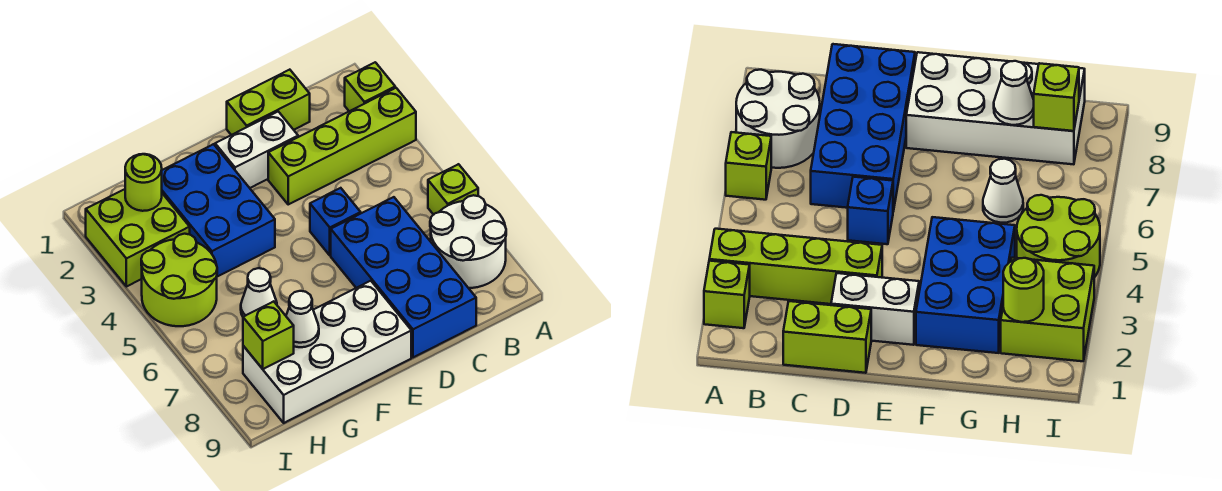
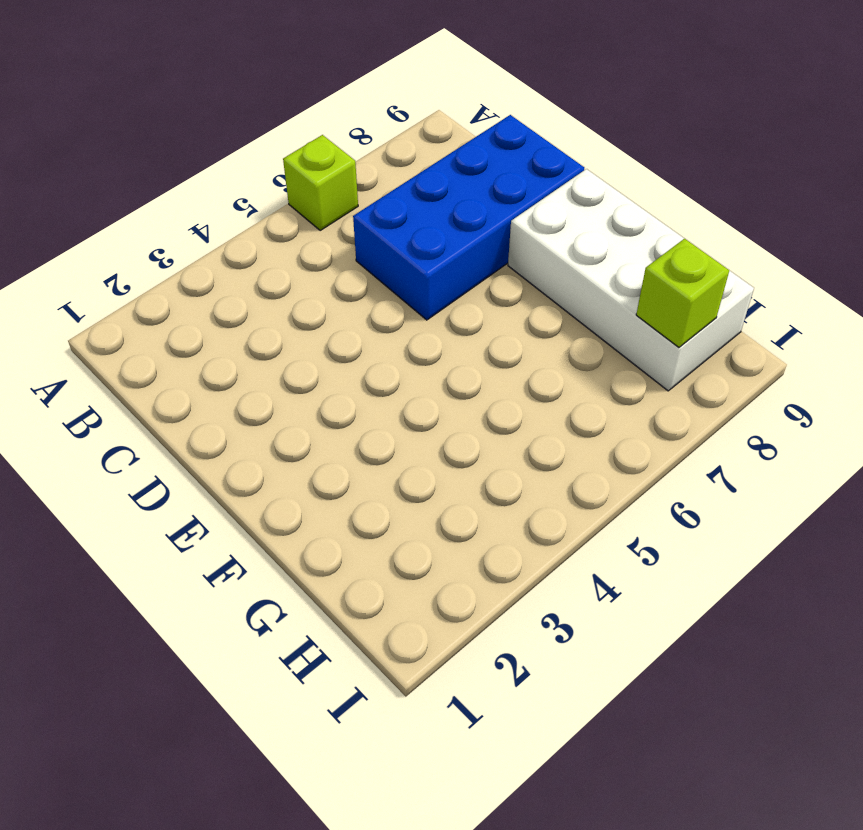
none -> lime brick A2 level 1
none -> lime brick A3:D3 level 1
none -> white round brick A7:B8 level 1

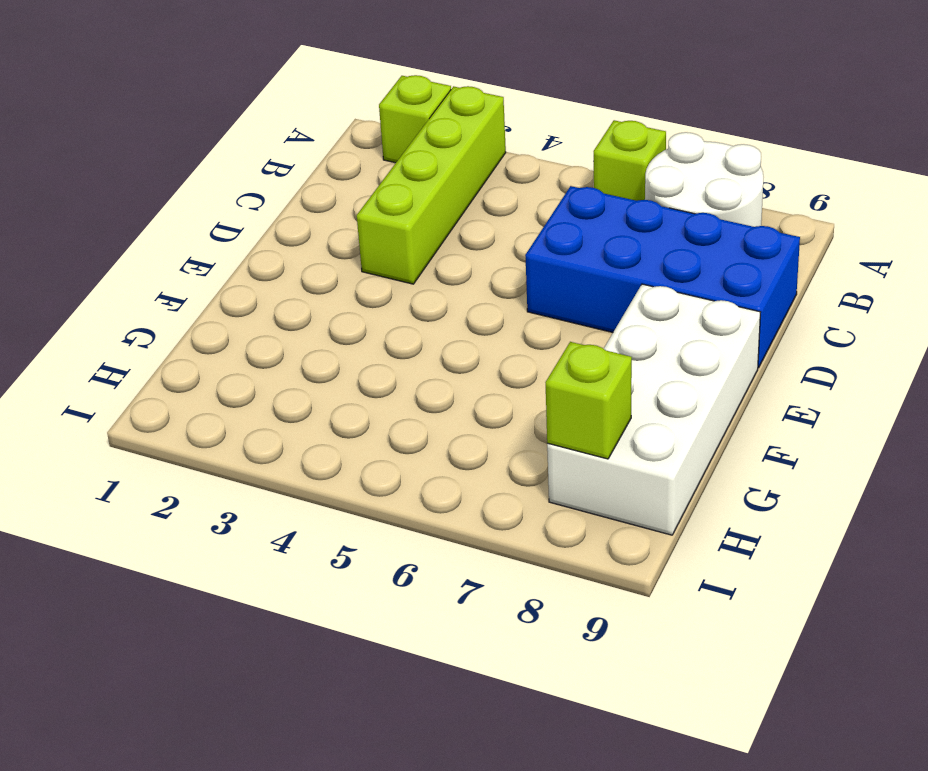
none -> lime brick C1:D1 level 1
none -> white brick D2:E2 level 1
none -> blue brick D5 level 1

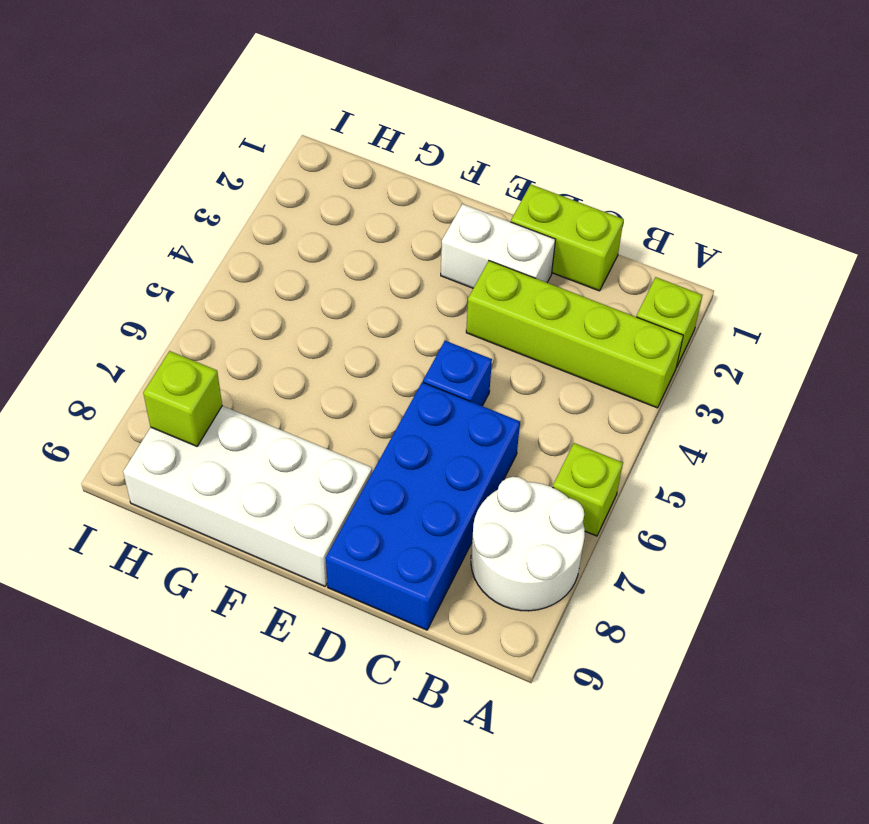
none -> blue brick F2:G4 level 1
none -> white cone G6 level 1
none -> lime brick H2:I3 level 1

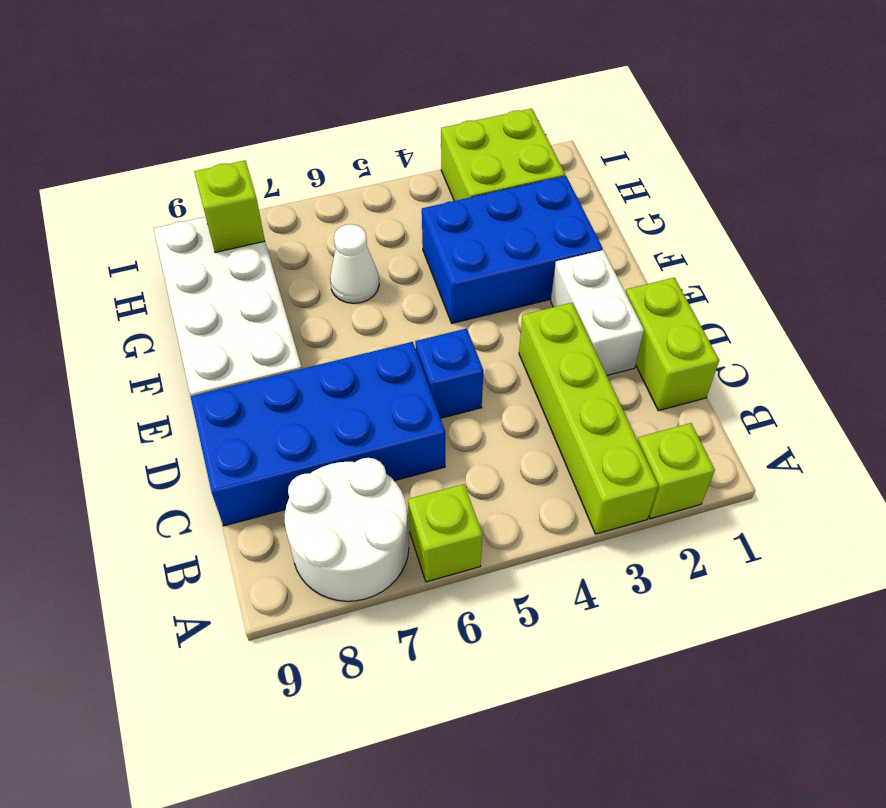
none -> lime round brick H4:I5 level 1
none -> white cone G8 level 2
none -> lime round brick H2 level 2

